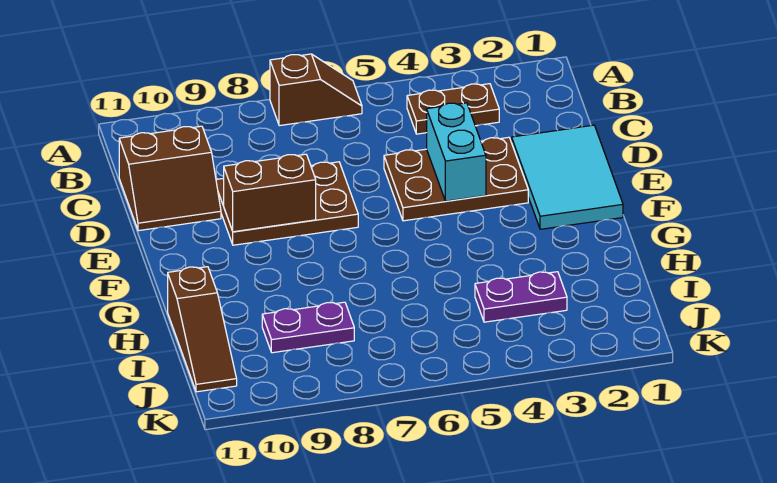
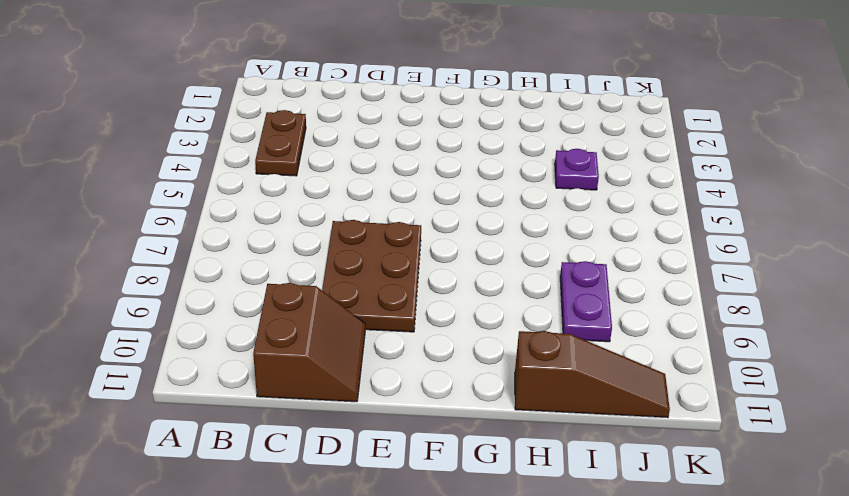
purple plate I4 level 1 -> purple plate I3:I4 level 1
none -> brown slope A6:A7 level 1 top 7
none -> cyan tile D1:F2 level 1

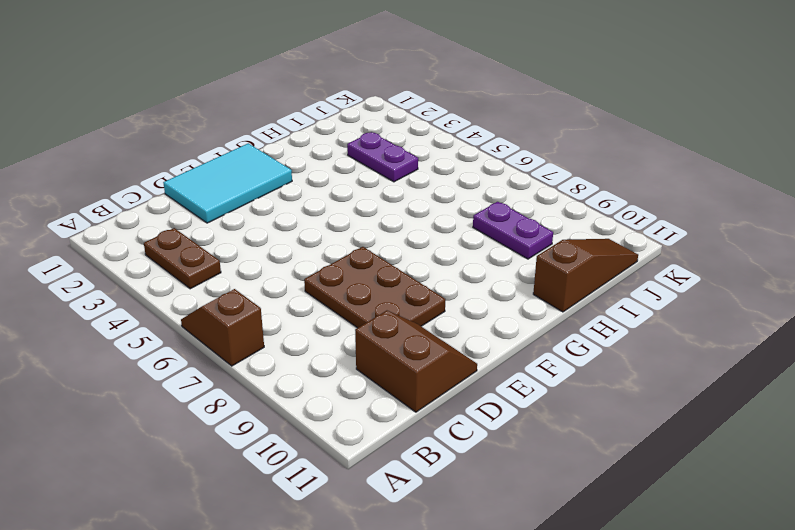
none -> brown plate D3:E5 level 1
none -> cyan brick D4:E4 level 2

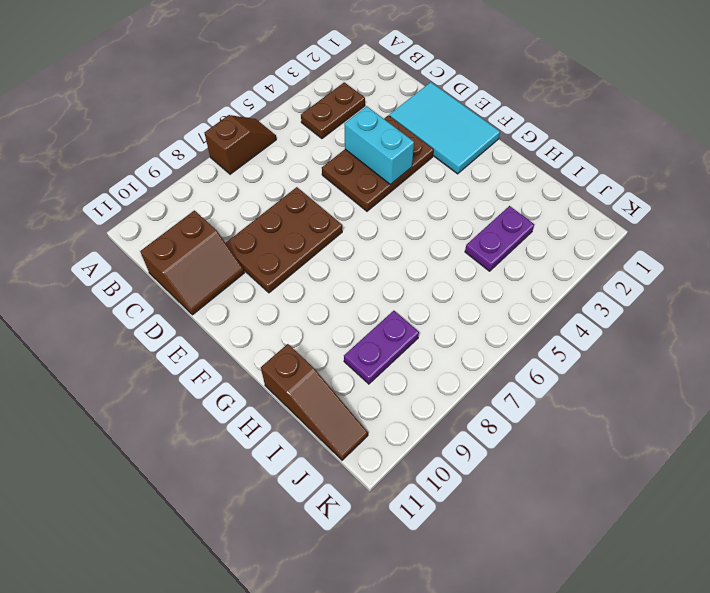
none -> brown brick E8:E9 level 2

